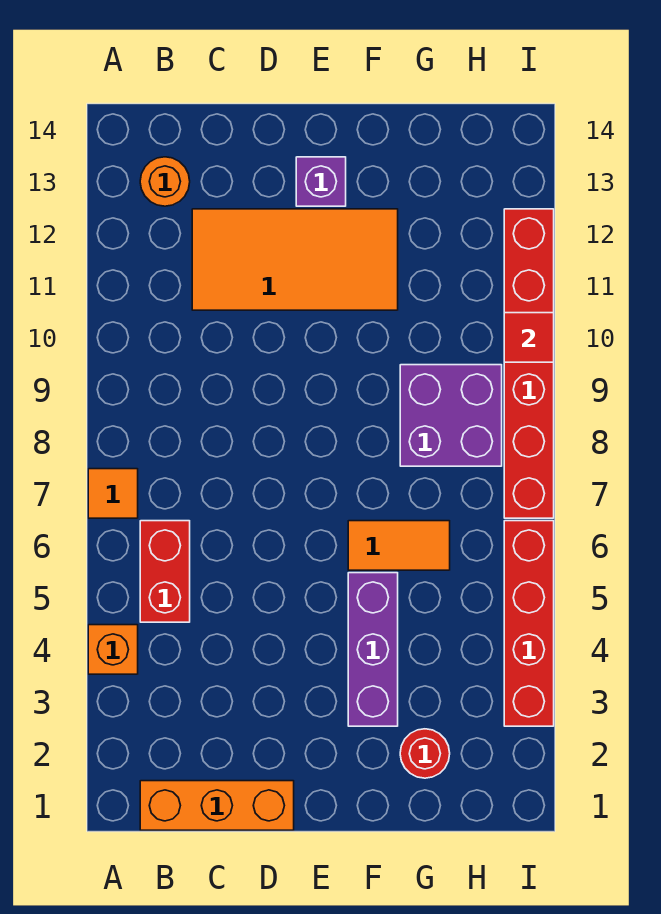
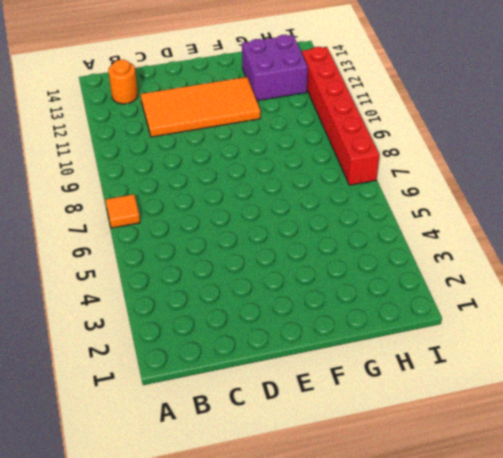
purple brick G12:H13 level 1 -> purple brick G8:H9 level 1
none -> orange brick A4 level 1
none -> orange brick B1:D1 level 1
none -> red brick B5:B6 level 1

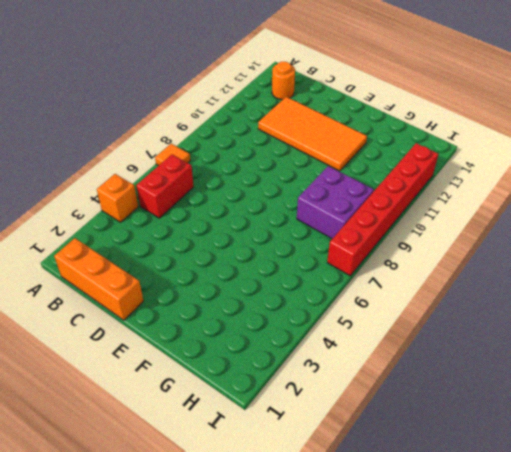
none -> purple brick E13 level 1
none -> purple brick F3:F5 level 1
none -> orange tile F6:G6 level 1

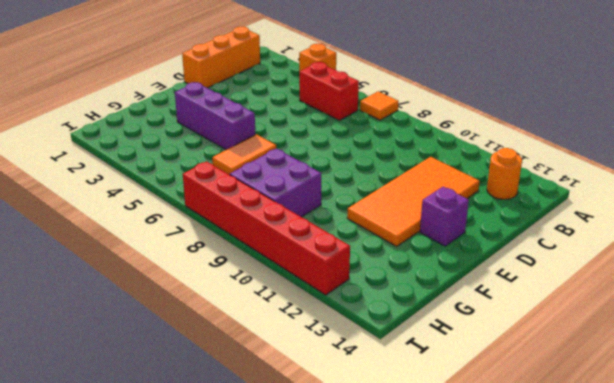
none -> red round brick G2 level 1
none -> red brick I3:I6 level 1
none -> red tile I10 level 2

